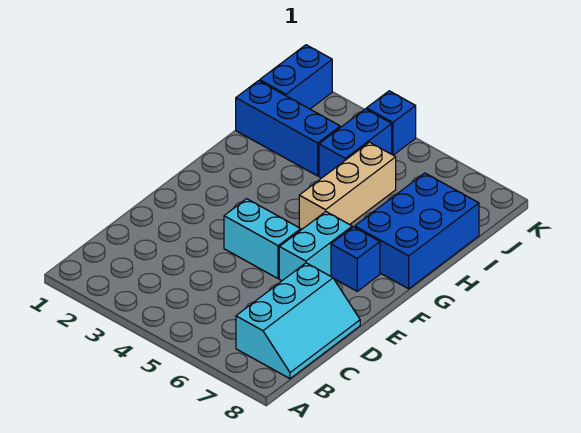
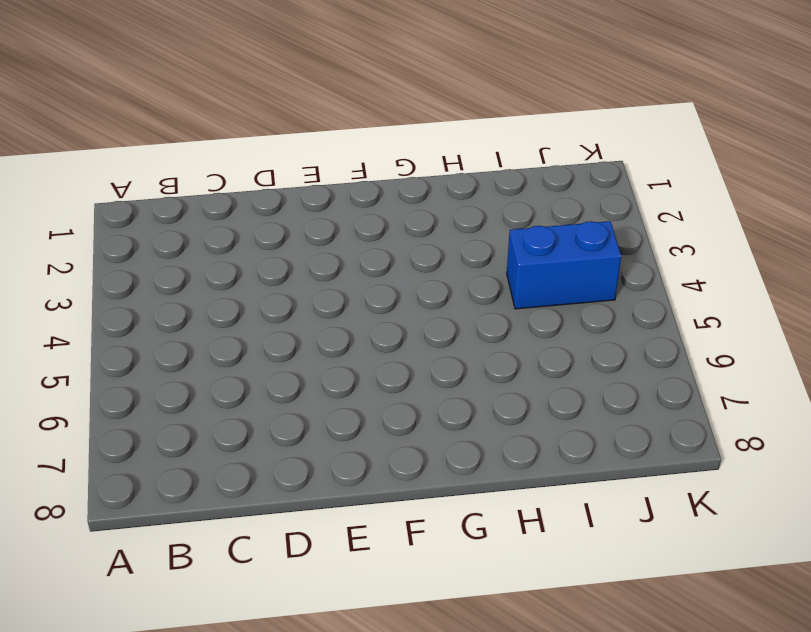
none -> cyan slope B7:D8 level 1 top 7
none -> cyan brick E4:E5 level 1

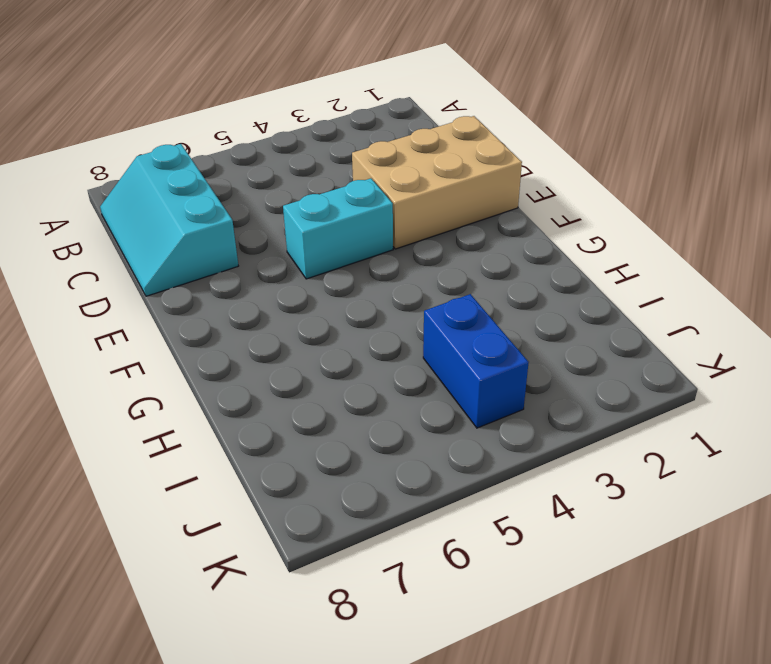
tan brick D1:E3 level 1 -> none
none -> cyan brick E6:F6 level 1
none -> blue brick F7 level 1

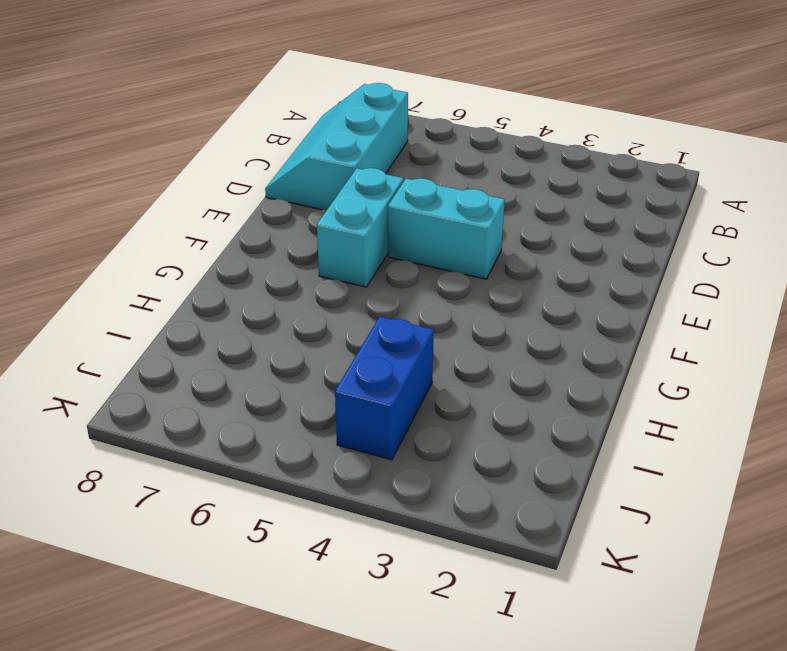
none -> blue brick F7 level 1
none -> tan brick G5:I5 level 1

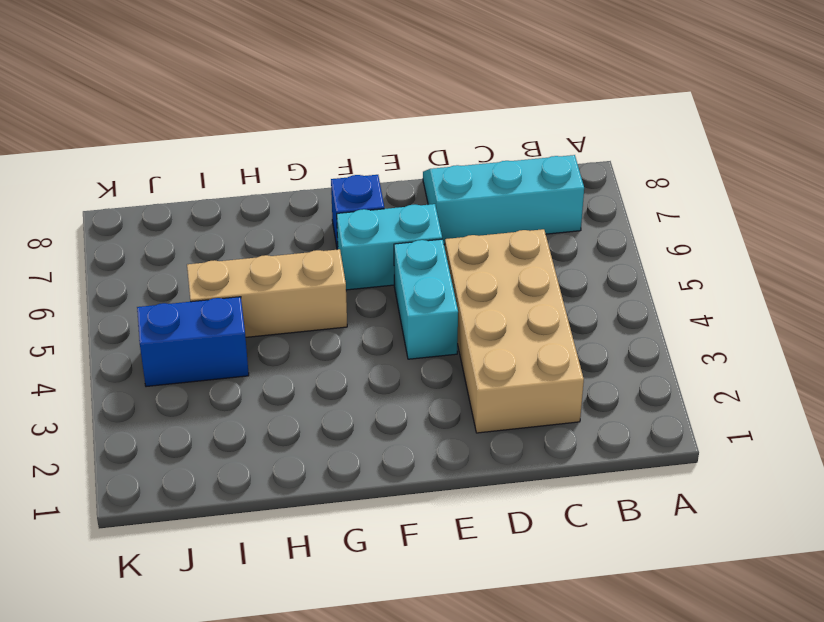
tan brick C2:D5 level 1 -> none
none -> blue brick G7:I8 level 1
none -> blue brick I1:I3 level 1

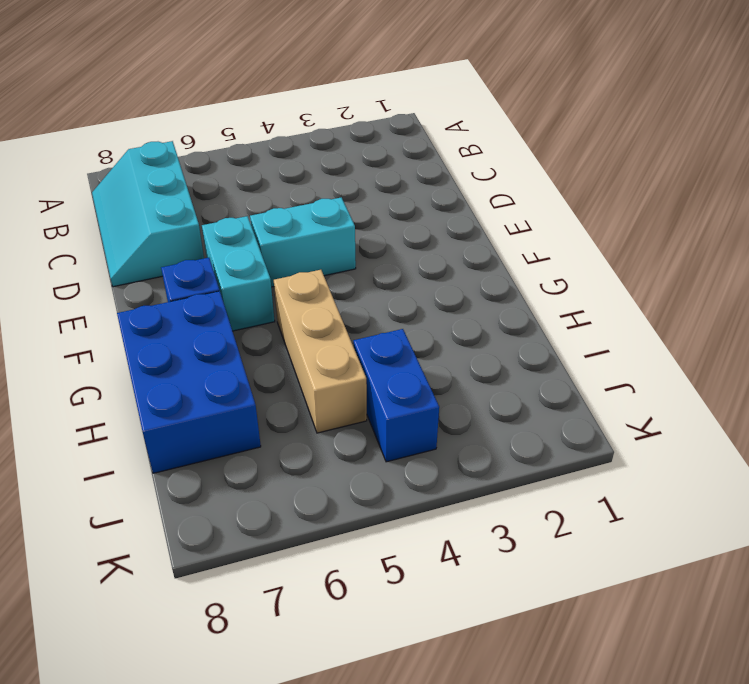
none -> blue brick I1:I3 level 1
none -> blue brick J1:K1 level 1

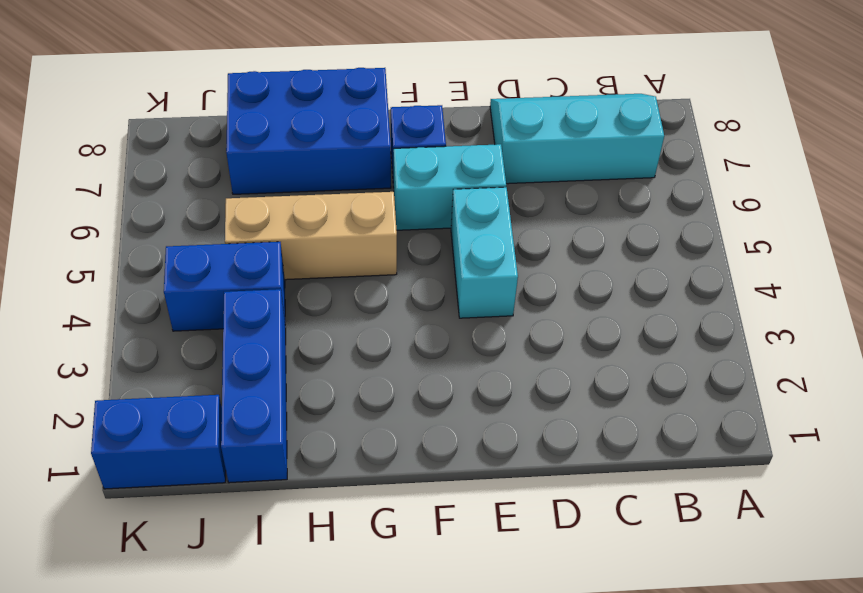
none -> blue brick K4 level 1

